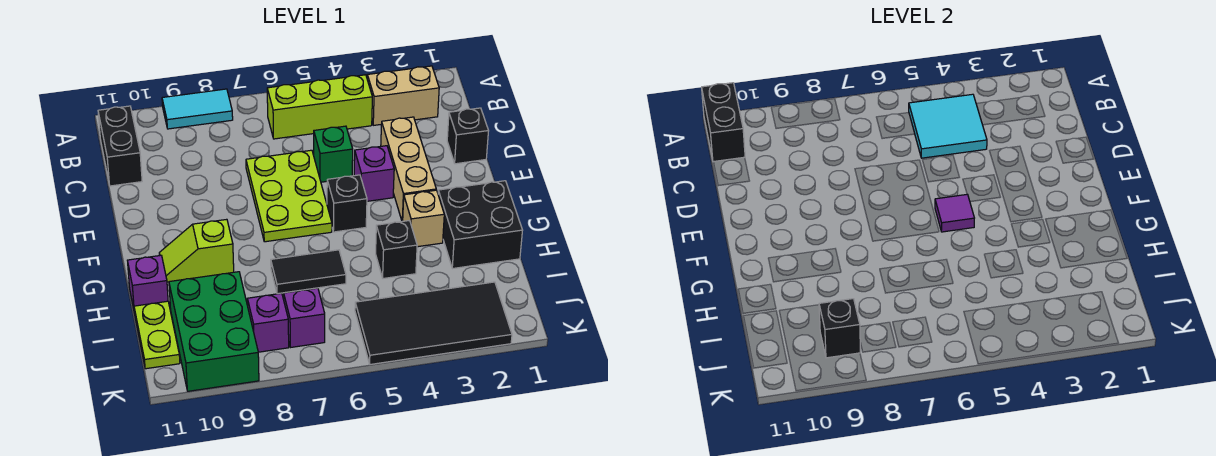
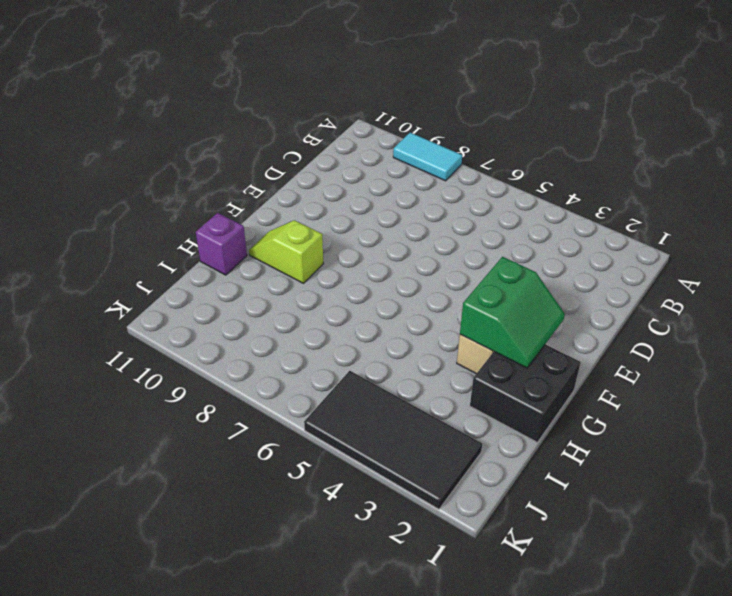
green slope F2:G3 level 2 top 3 -> none
none -> tan brick B2:B3 level 1
none -> lime brick B4:B6 level 1
none -> black brick B11:C11 level 1

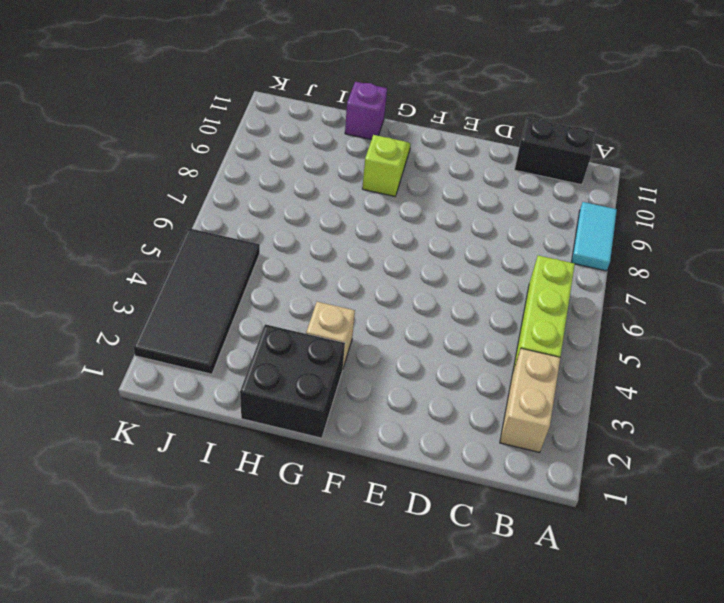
none -> black brick D1 level 1
none -> tan brick D3:F3 level 1
none -> green brick D5 level 1

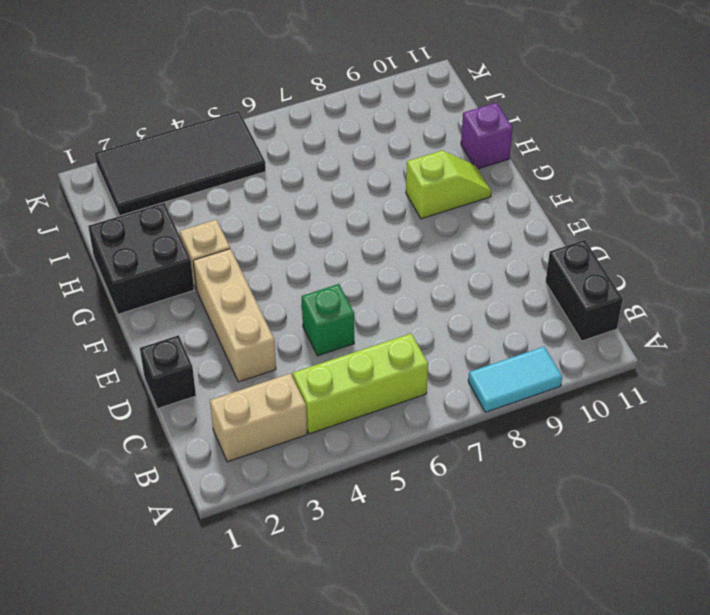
none -> lime plate D6:F7 level 1
none -> purple brick E4 level 1
none -> black brick F5 level 1

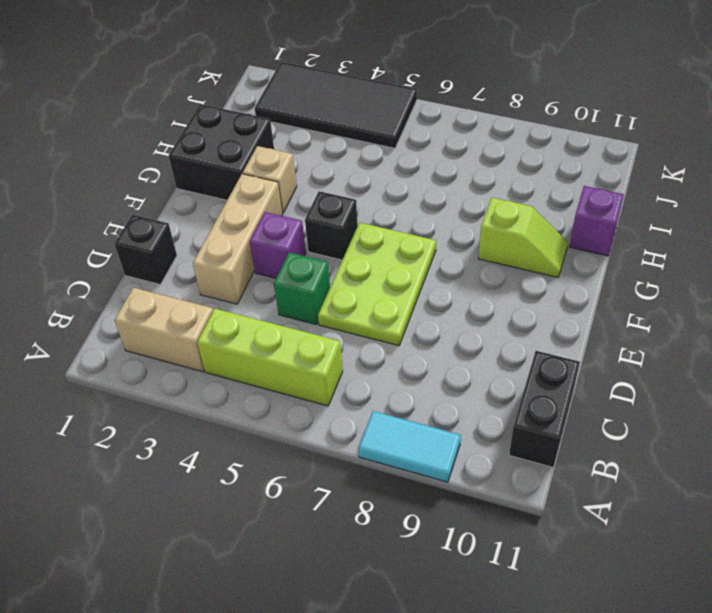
none -> black brick H4 level 1
none -> black tile H6:H7 level 1
none -> green brick I9:K10 level 1

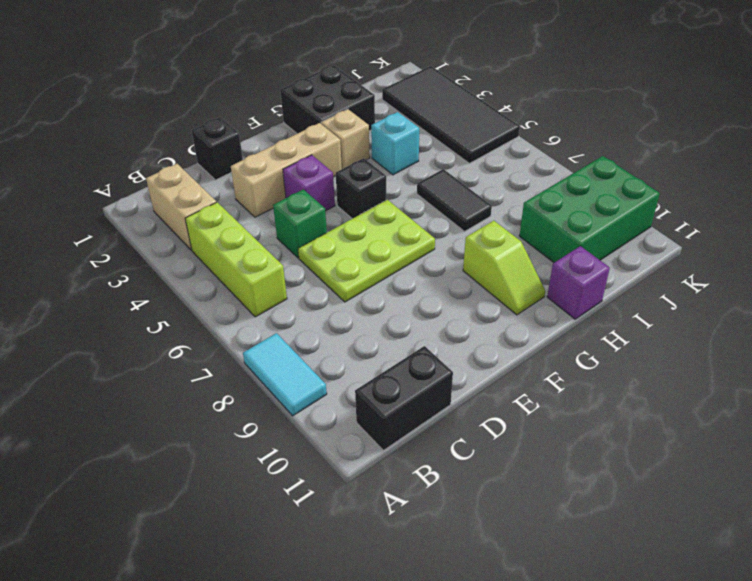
cyan brick H4 level 1 -> black brick H4 level 1
none -> lime plate I11:J11 level 1
none -> purple brick J7 level 1
none -> purple brick J8 level 1

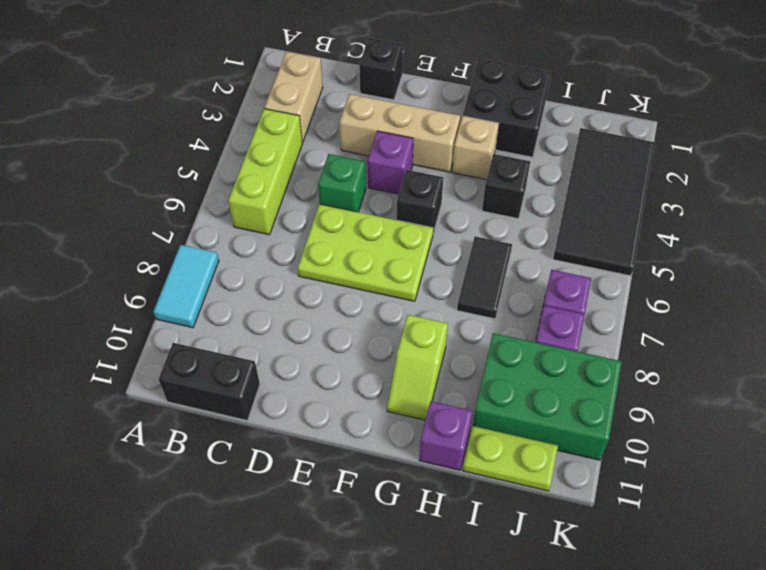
none -> black brick A11:B11 level 2
none -> cyan tile B4:C5 level 2
none -> purple tile F5 level 2

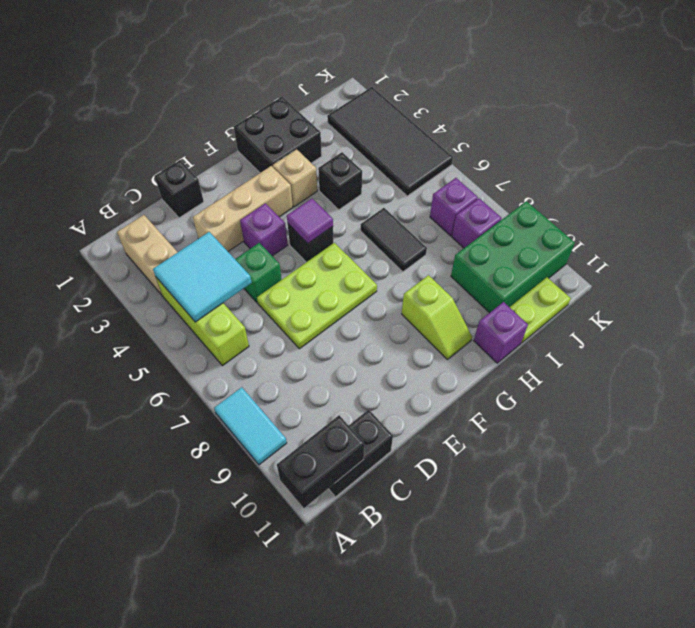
none -> black brick J9 level 2

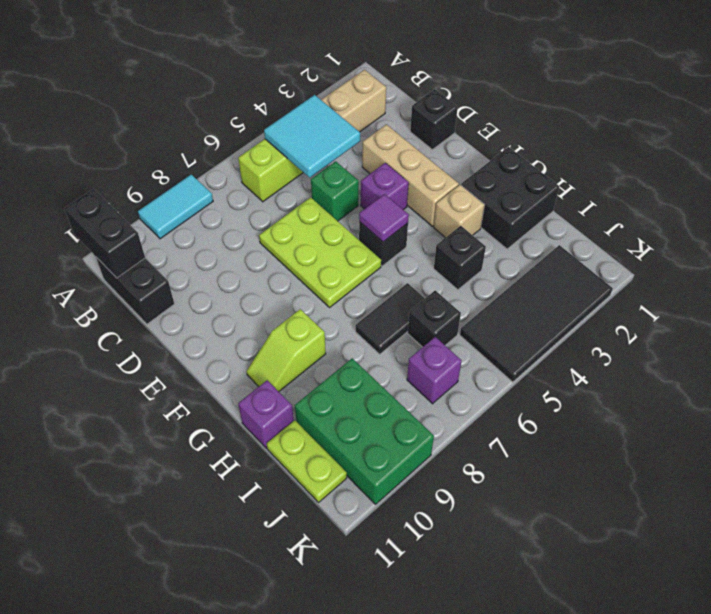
black brick I6 level 1 -> black brick J9 level 2
none -> purple brick J8 level 1

